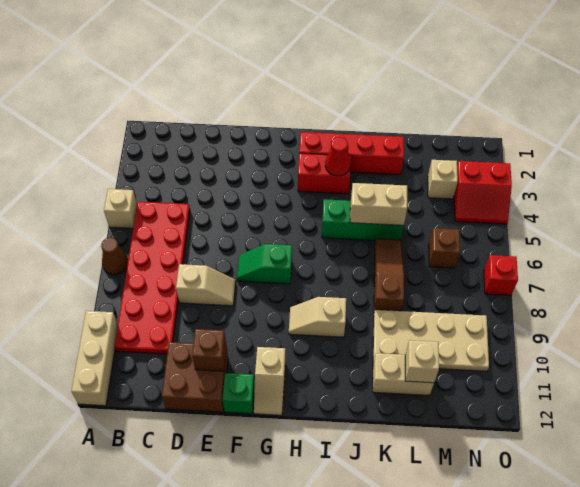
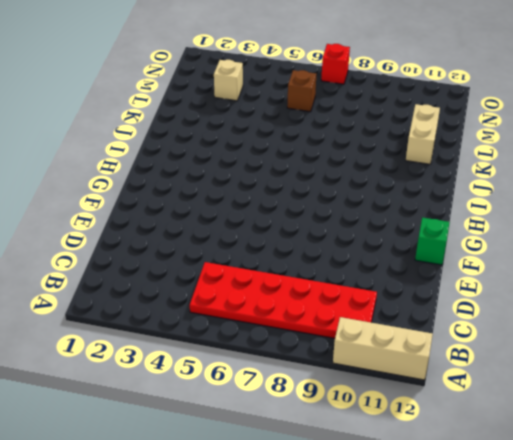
none -> tan brick A5 level 1
none -> brown cone A7 level 1
none -> tan slope D8:E8 level 1 top D

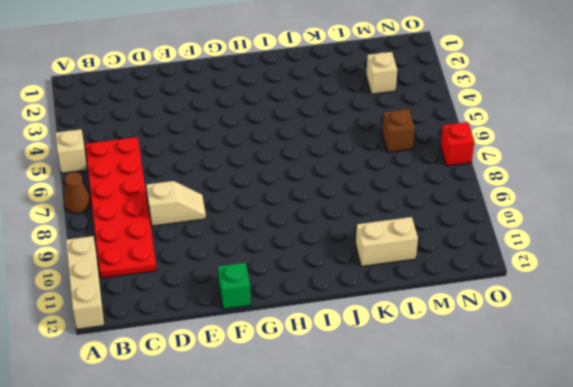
none -> brown brick D11:E12 level 1
none -> green slope F7:G7 level 1 top G
none -> tan slope G11:G12 level 1 top 11

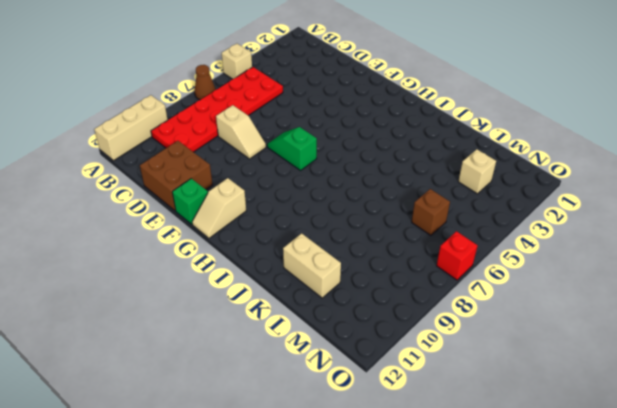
none -> red brick H2:K2 level 1
none -> red brick H3:I3 level 1
none -> tan slope H9:I9 level 1 top I

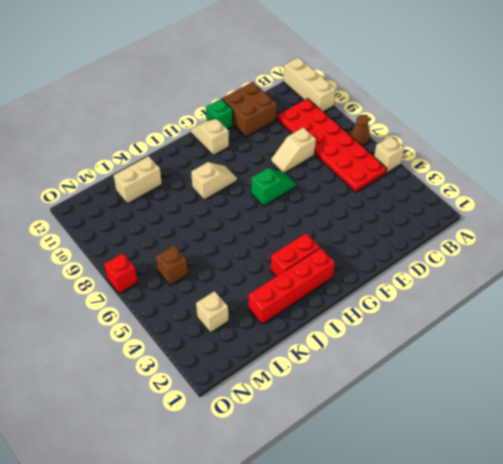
none -> green brick I5:K5 level 1
none -> brown slope K6:K8 level 1 top 8
none -> tan plate K9:N10 level 1

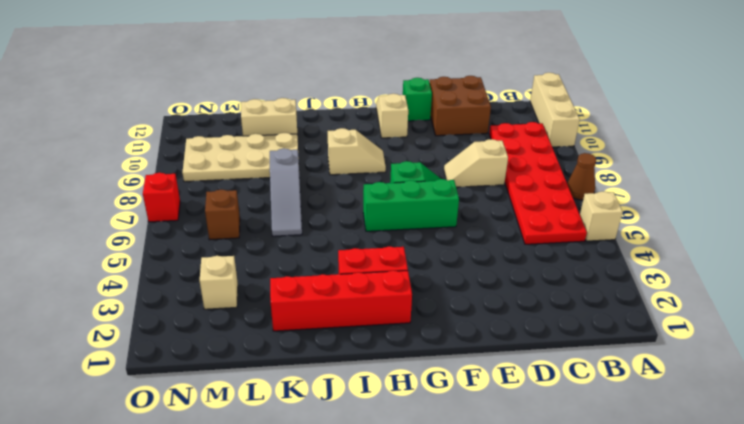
green brick F6:H6 level 1 -> green brick I5:K5 level 1
grey slope K6:K8 level 1 top 8 -> brown slope K6:K8 level 1 top 8
none -> red slope N3:O4 level 1 top 3
none -> brown brick E11 level 2
none -> red cone I3 level 2

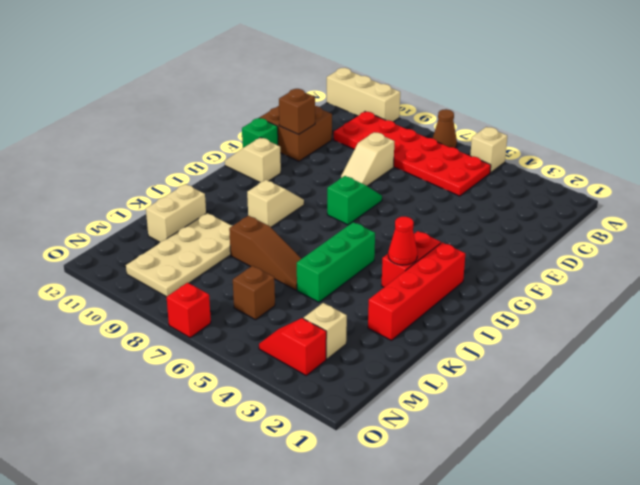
red slope N3:N4 level 1 top 3 -> red slope N3:O4 level 1 top 3
none -> tan brick J5:K5 level 2
none -> tan brick L11 level 2

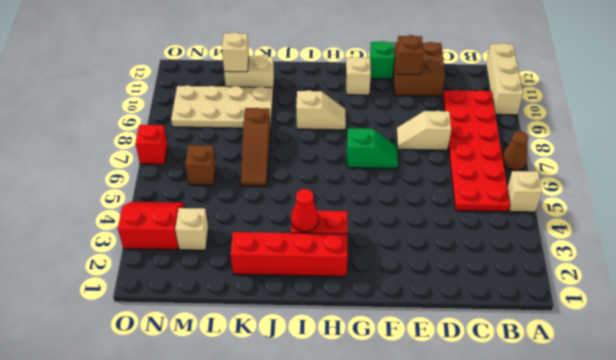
none -> green brick I5:K5 level 1
none -> tan brick J5:K5 level 2

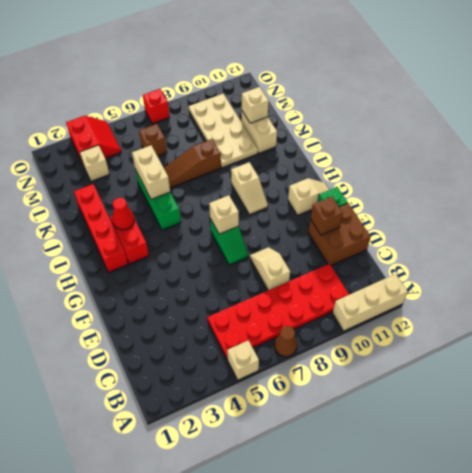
tan brick G7 level 2 -> none

